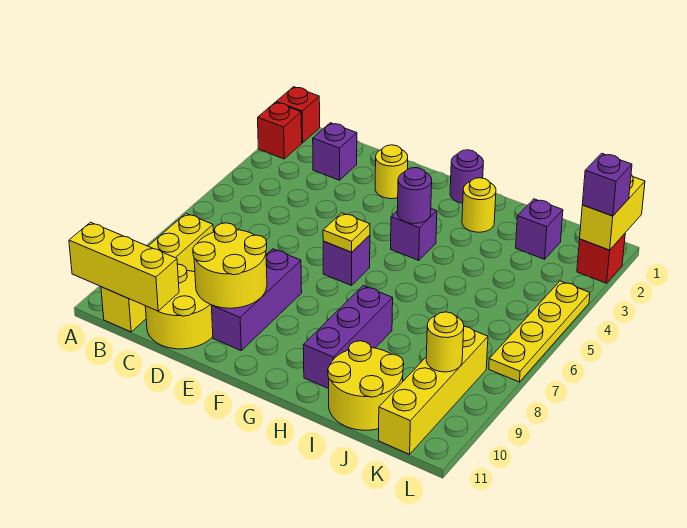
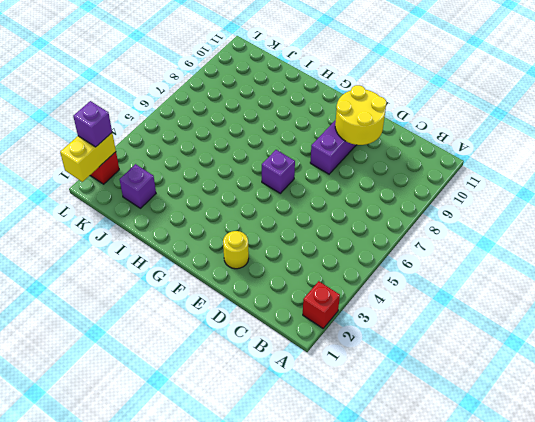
none -> red brick A1 level 1
none -> yellow brick B8:B11 level 1
none -> purple brick C2 level 1

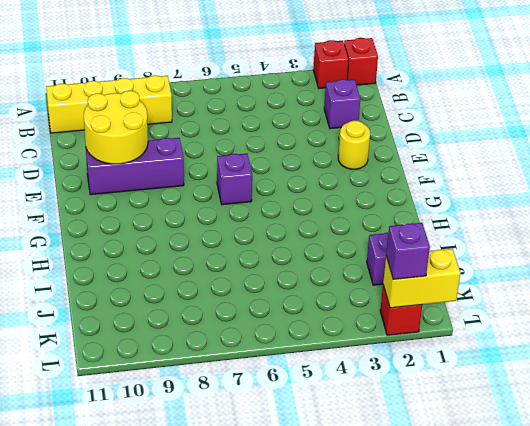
none -> yellow round brick C10:D11 level 1
none -> purple round brick G1 level 1
none -> purple brick G4 level 1

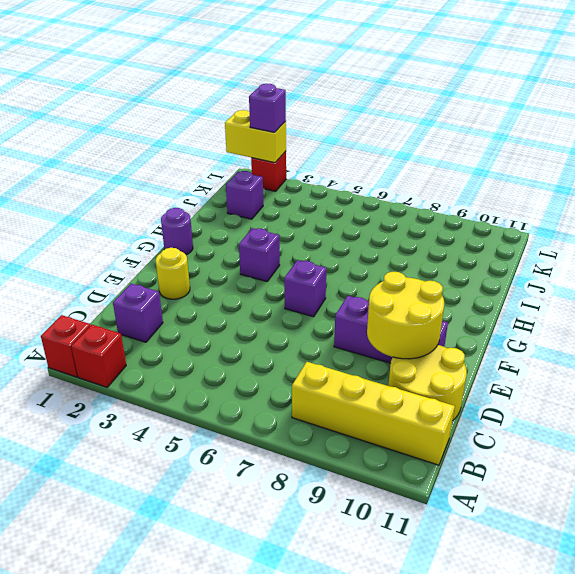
none -> yellow round brick H2 level 1
none -> purple brick H8:H10 level 1
none -> yellow round brick I10:J11 level 1

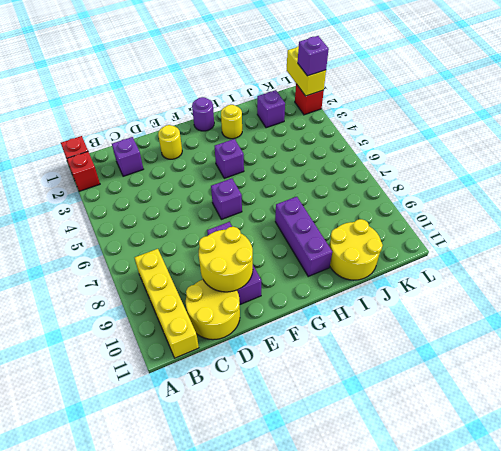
none -> yellow brick K8:K11 level 1
none -> yellow plate L4:L7 level 1
none -> yellow brick A11:C11 level 2

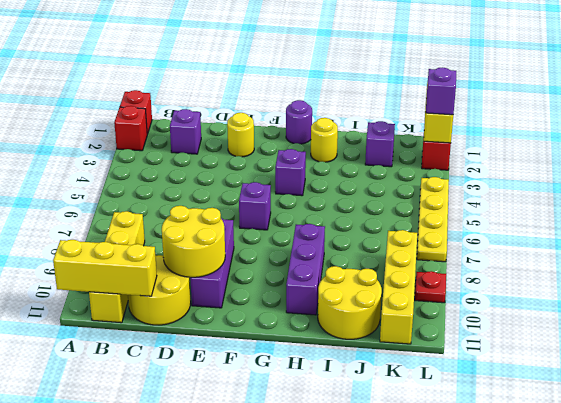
red plate L9 level 1 -> none
none -> yellow plate F6 level 2
none -> purple round brick G4 level 2
none -> yellow round brick K9 level 2

